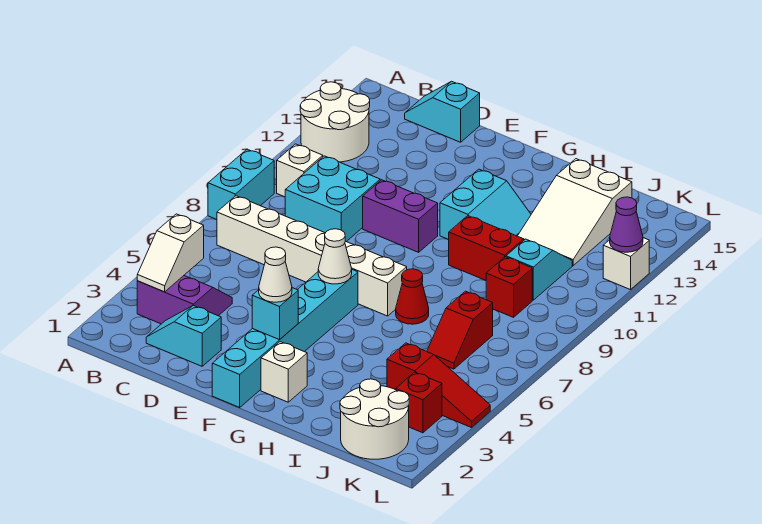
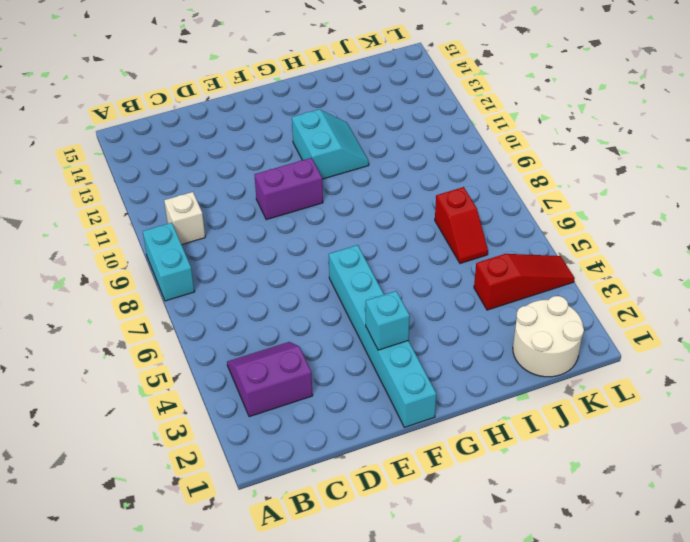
none -> white round brick A12:B13 level 1
none -> white brick B7:G7 level 1
none -> cyan slope C2:D2 level 1 top D

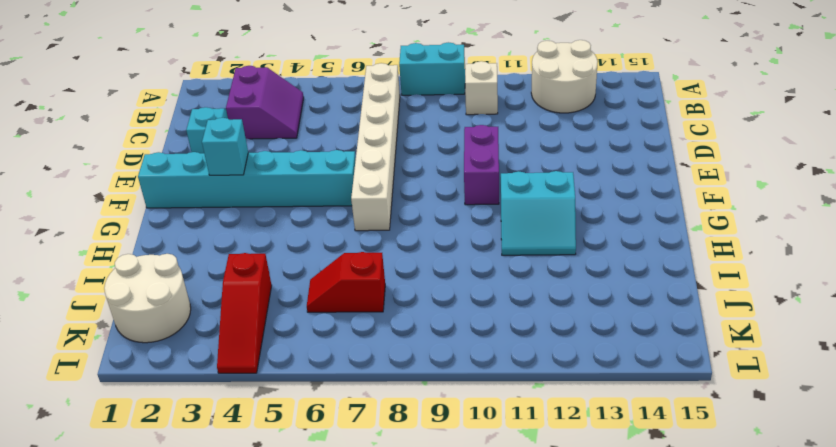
none -> cyan brick C9:D10 level 1
none -> cyan slope C15:D15 level 1 top D
none -> white brick G2 level 1

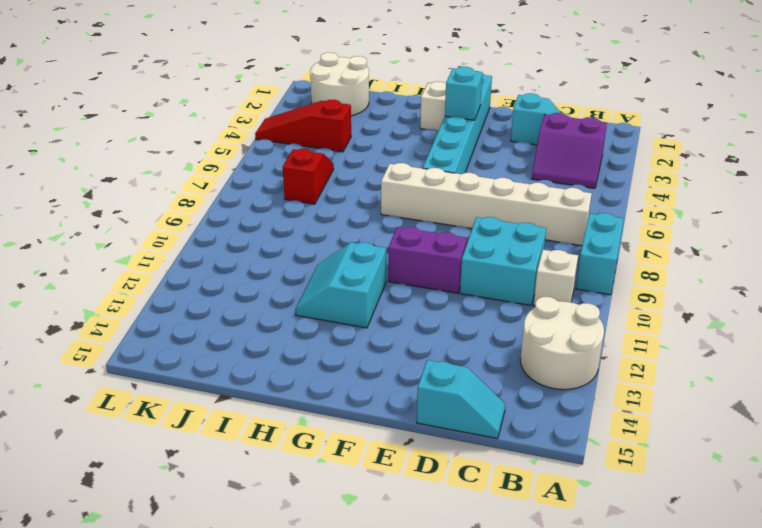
none -> red cone H7 level 1
none -> red brick H10:I10 level 1
none -> white slope I12:J14 level 1 top 14

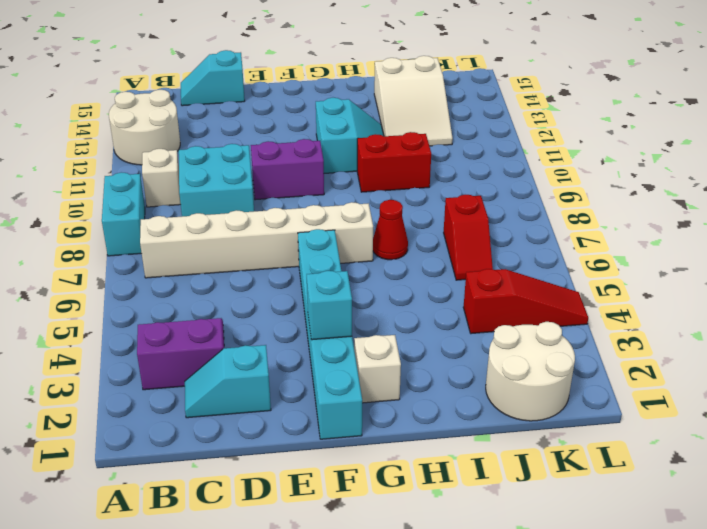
none -> red brick J9 level 1
none -> cyan slope J10:J11 level 1 top 10
none -> red brick K3 level 1

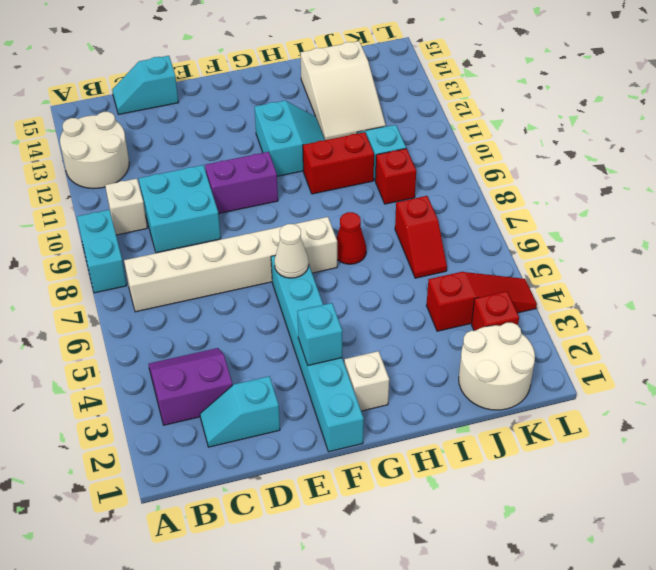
none -> white brick L12 level 1
none -> white slope B3:B4 level 2 top 4
none -> purple cone L12 level 2

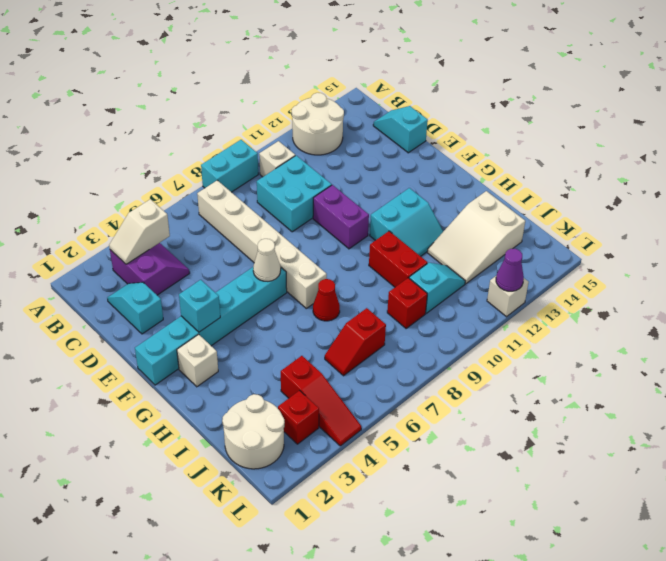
none -> white cone F3 level 3

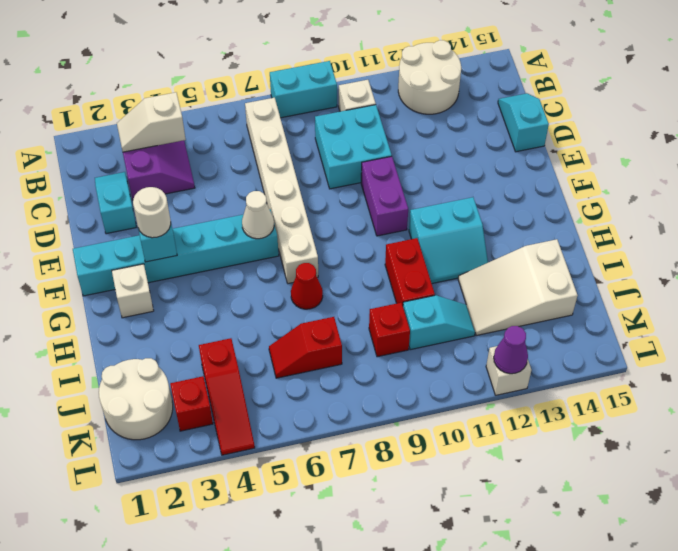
white round brick F3 level 3 -> white cone F3 level 3

